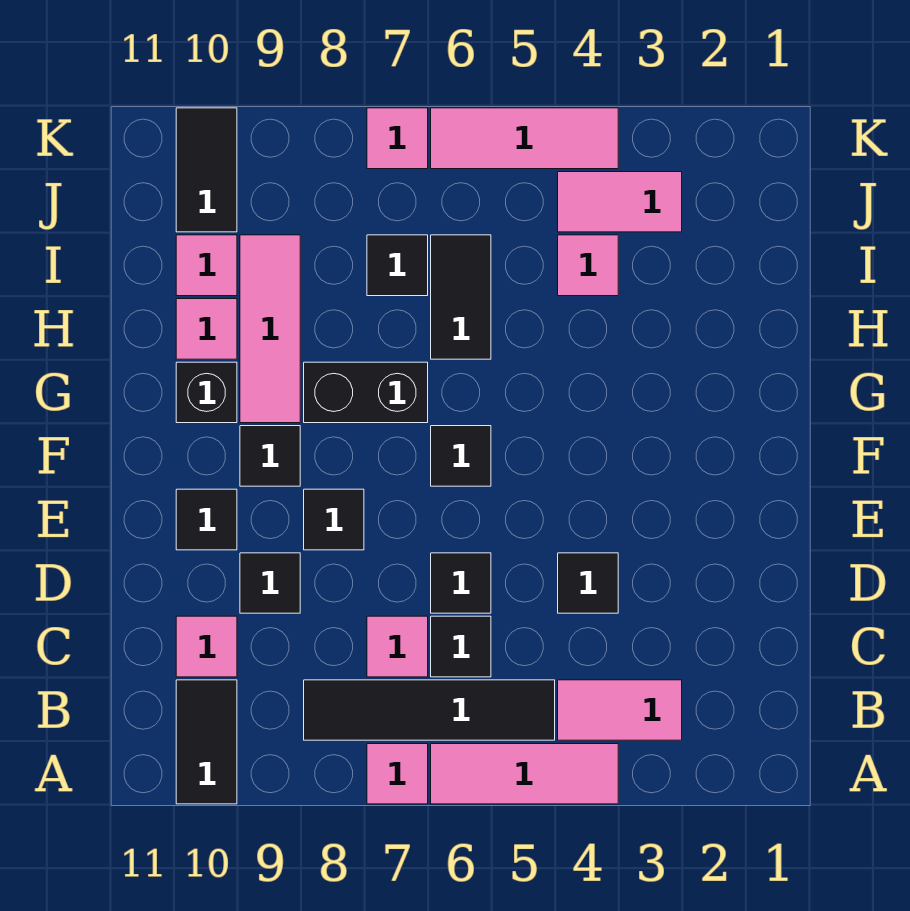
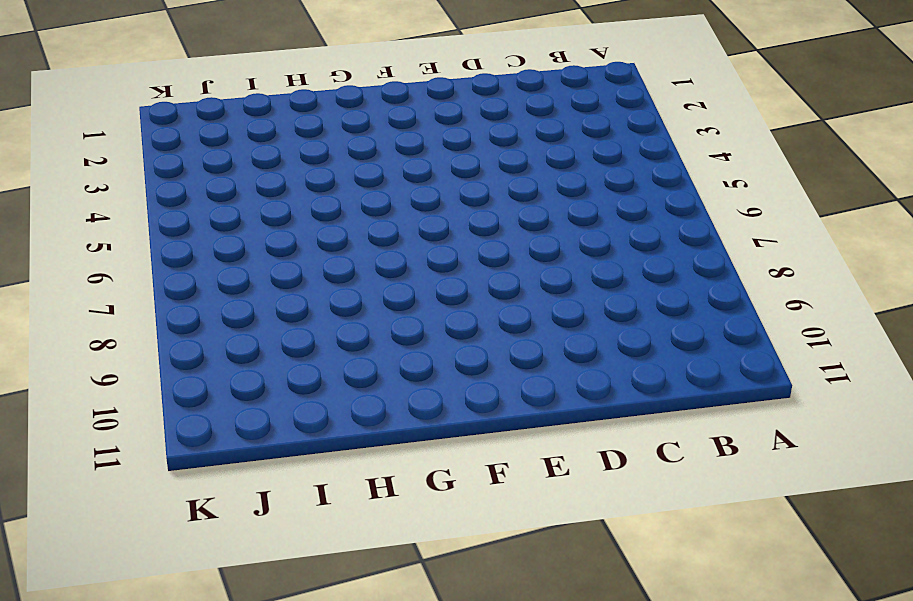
none -> pink tile A4:A6 level 1
none -> pink tile A7 level 1
none -> black tile A10:B10 level 1

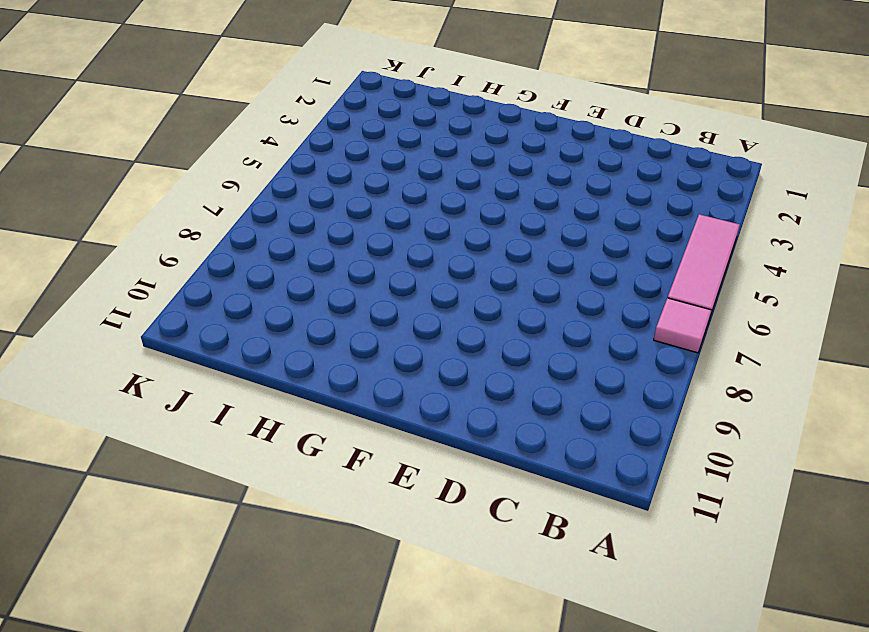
none -> black tile A10:B10 level 1
none -> pink tile B3:B4 level 1
none -> black tile B5:B8 level 1

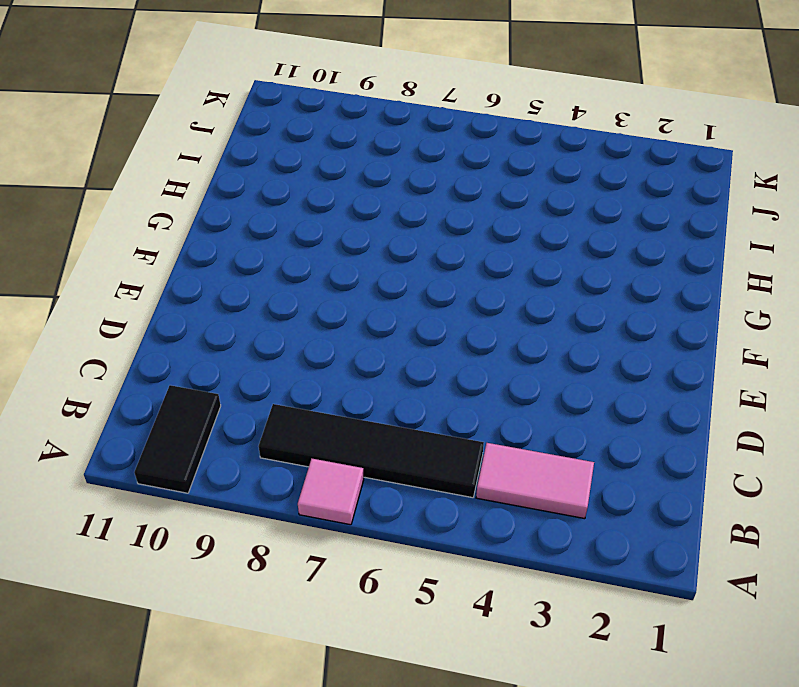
none -> pink tile A4:A6 level 1
none -> black tile C6 level 1
none -> pink tile C7 level 1

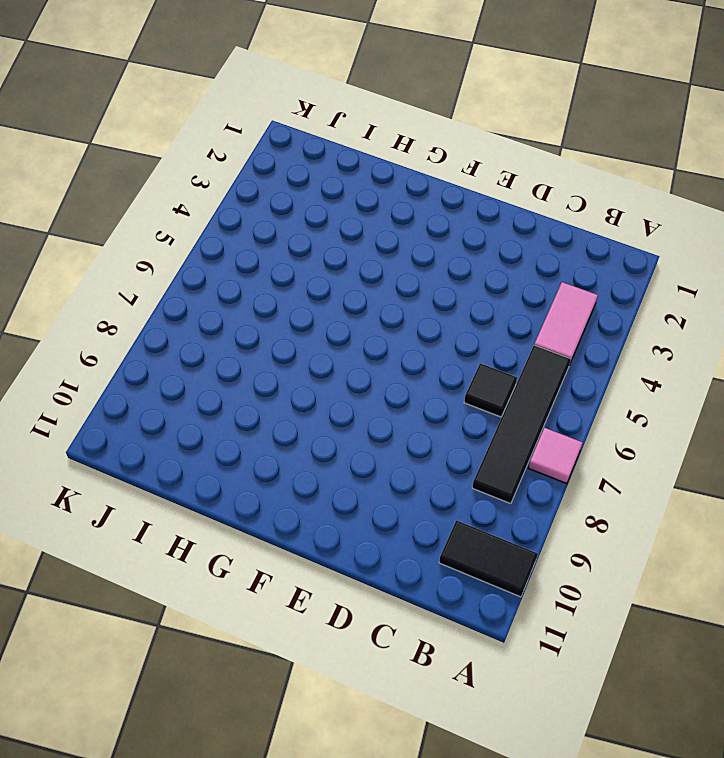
none -> pink tile A4:A6 level 1
none -> pink tile C7 level 1
none -> pink tile C10 level 1

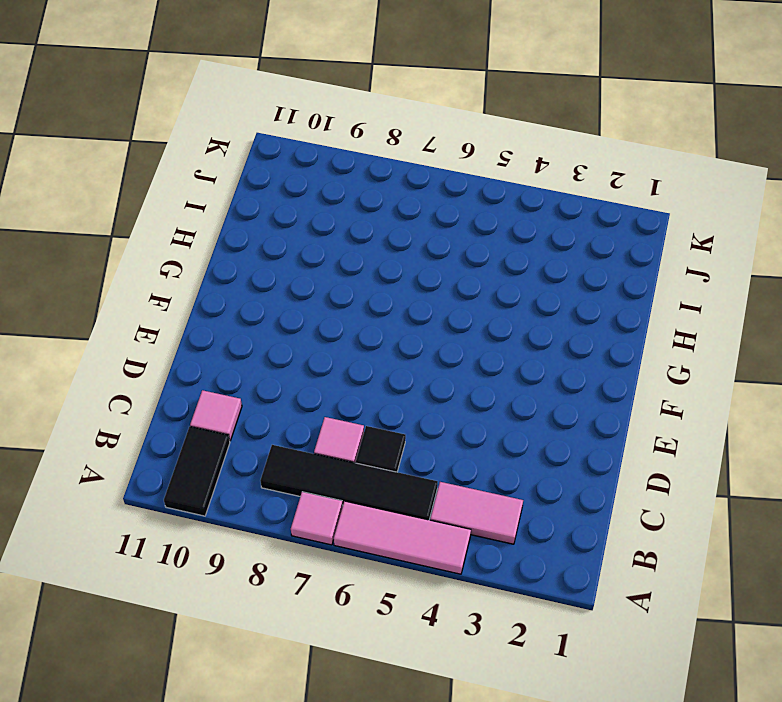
none -> black tile D4 level 1
none -> black tile D6 level 1
none -> black tile D9 level 1

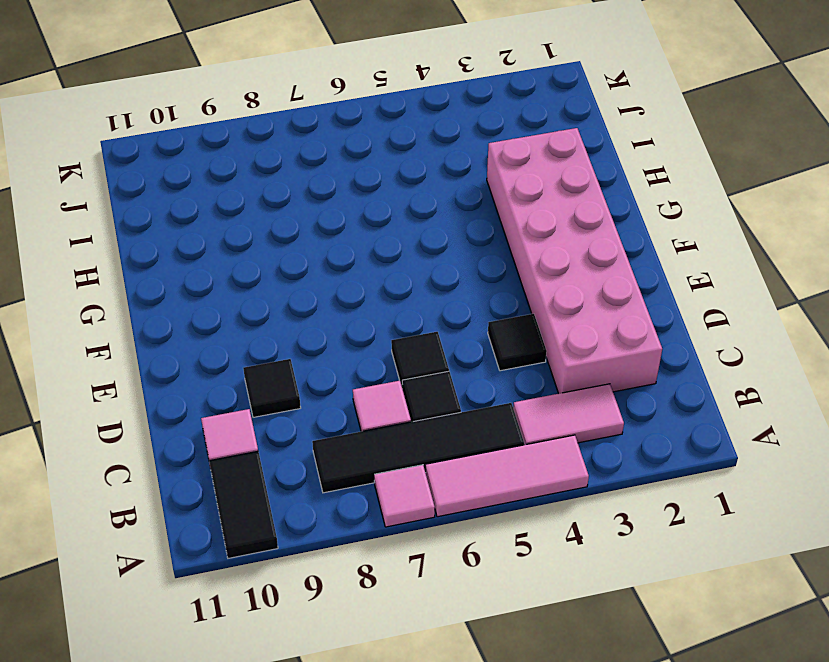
pink brick C2:H3 level 1 -> none
none -> black tile E8 level 1
none -> black tile E10 level 1
none -> black tile F6 level 1

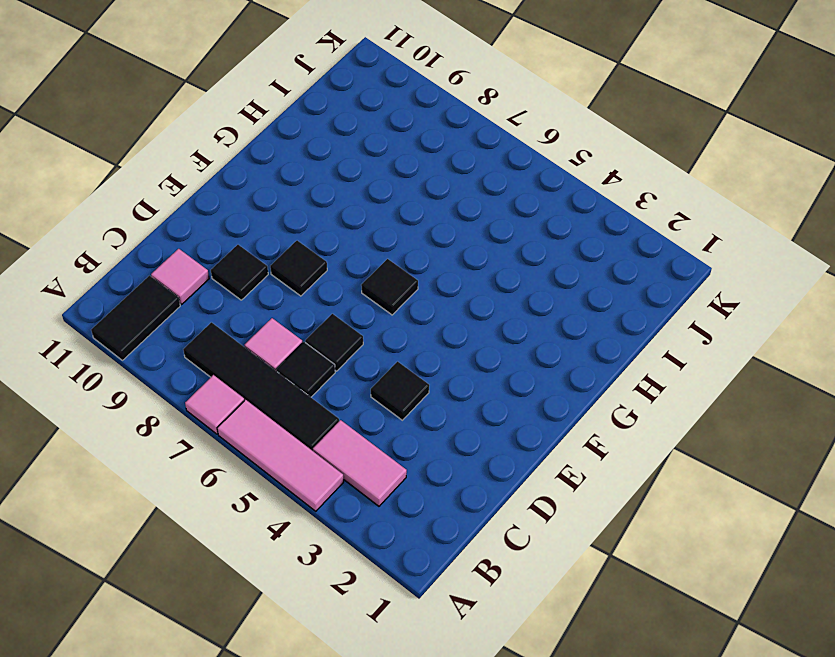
none -> black tile E10 level 1
none -> black tile F9 level 1
none -> black brick G7:G8 level 1

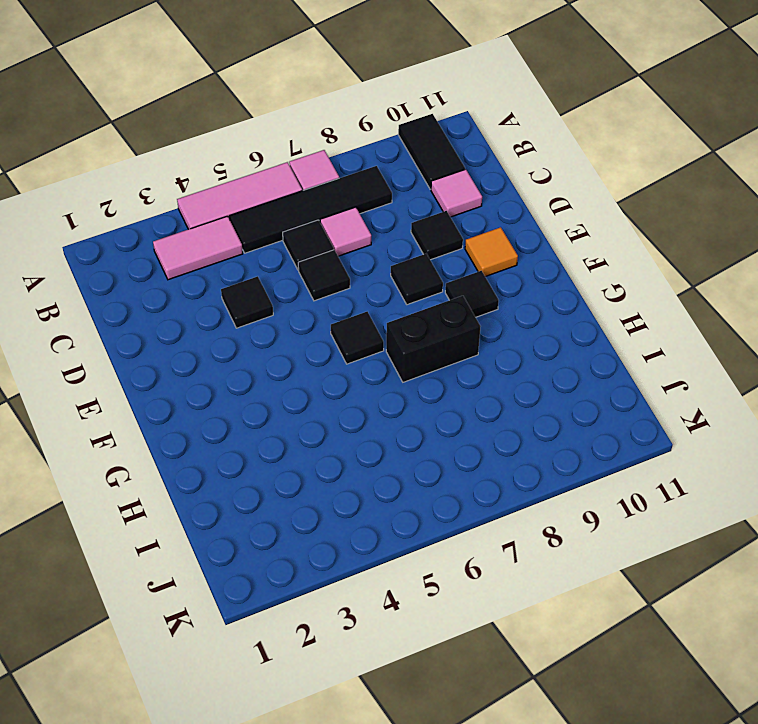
orange tile E10 level 1 -> black tile E10 level 1
none -> pink tile G9:I9 level 1
none -> black brick G10 level 1
none -> black tile H6:I6 level 1

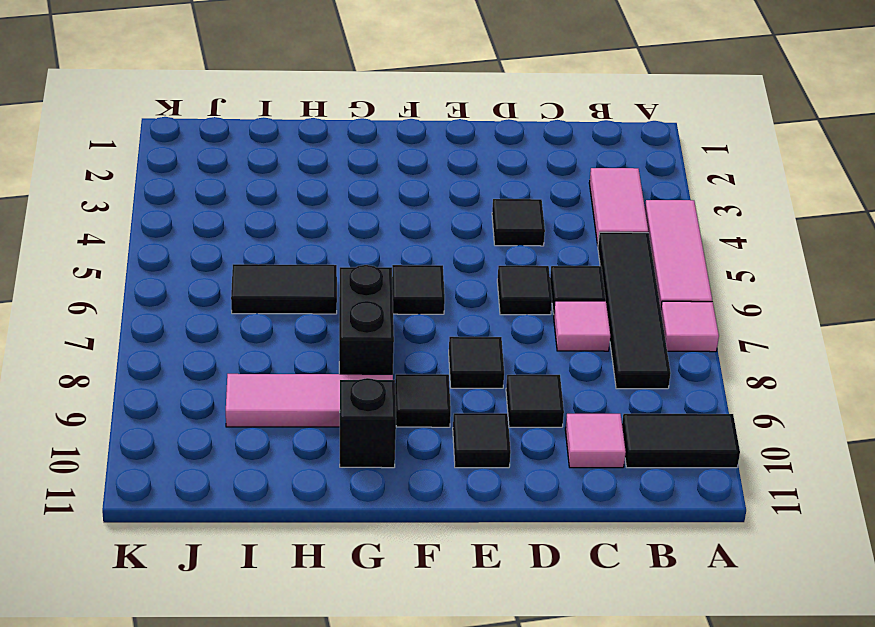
none -> pink tile H10 level 1
none -> pink tile I4 level 1
none -> black tile I7 level 1

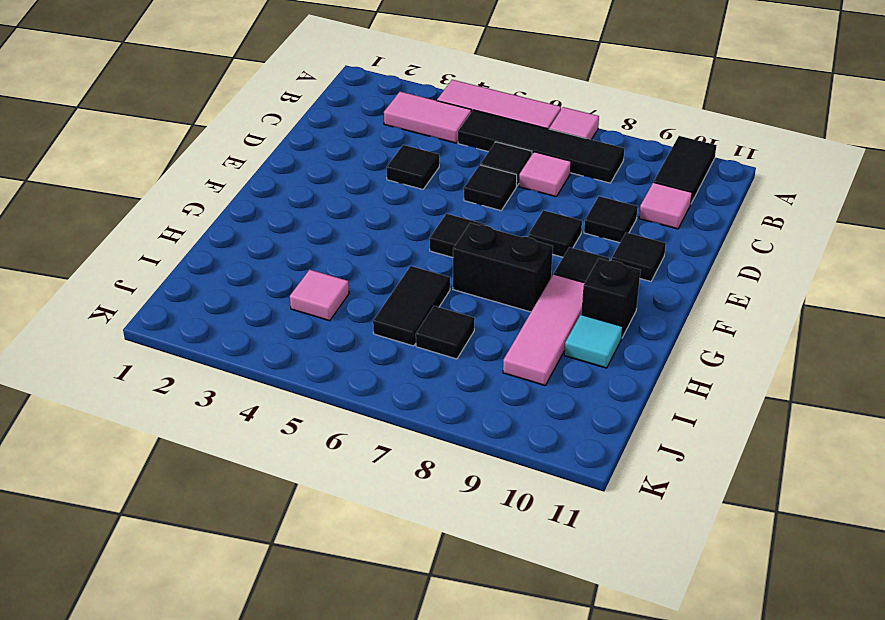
cyan tile H10 level 1 -> pink tile H10 level 1
none -> pink tile I10 level 1
none -> pink tile J3:J4 level 1
none -> black tile J10:K10 level 1

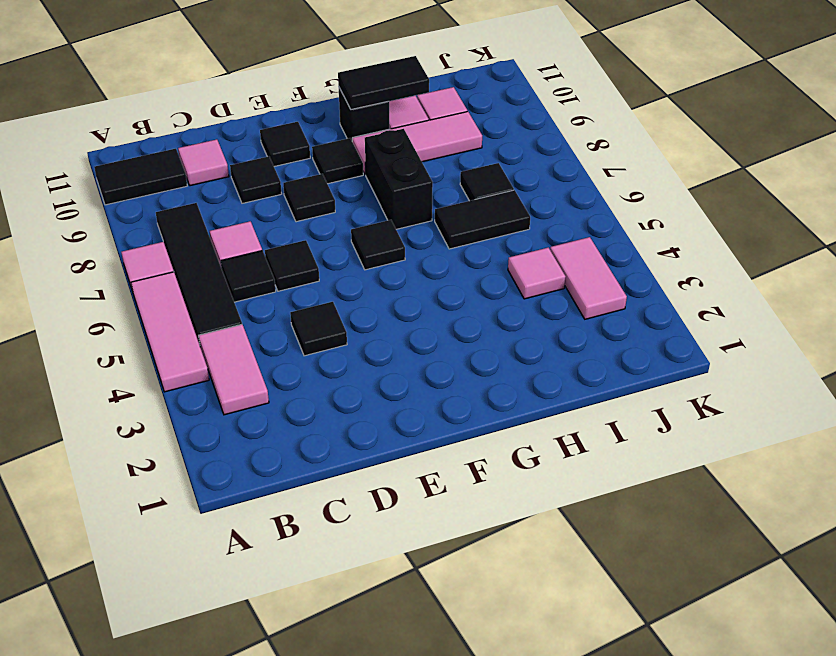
black tile G10:H10 level 2 -> black tile J10:K10 level 1
none -> pink tile K4:K6 level 1
none -> pink tile K7 level 1

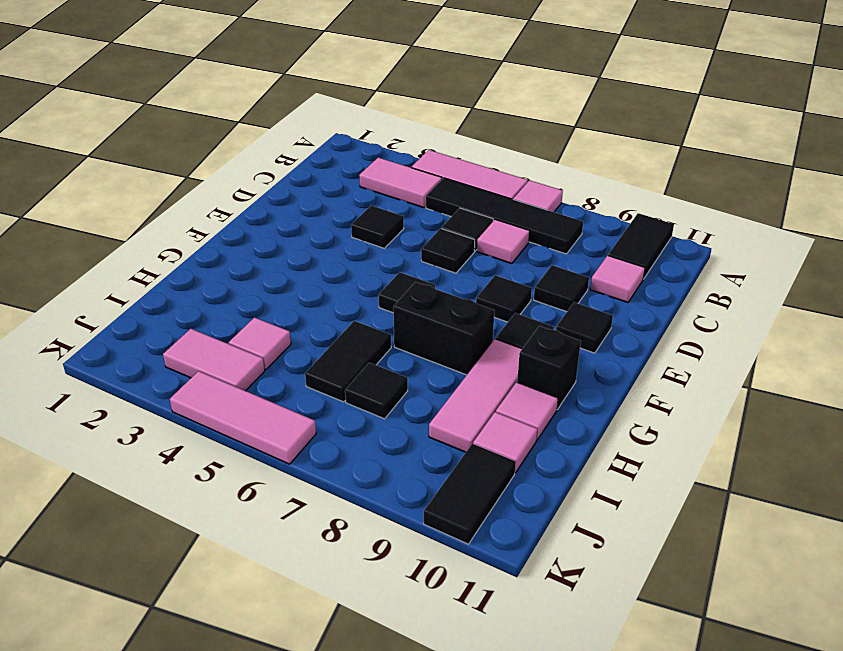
none -> pink tile K7 level 1

